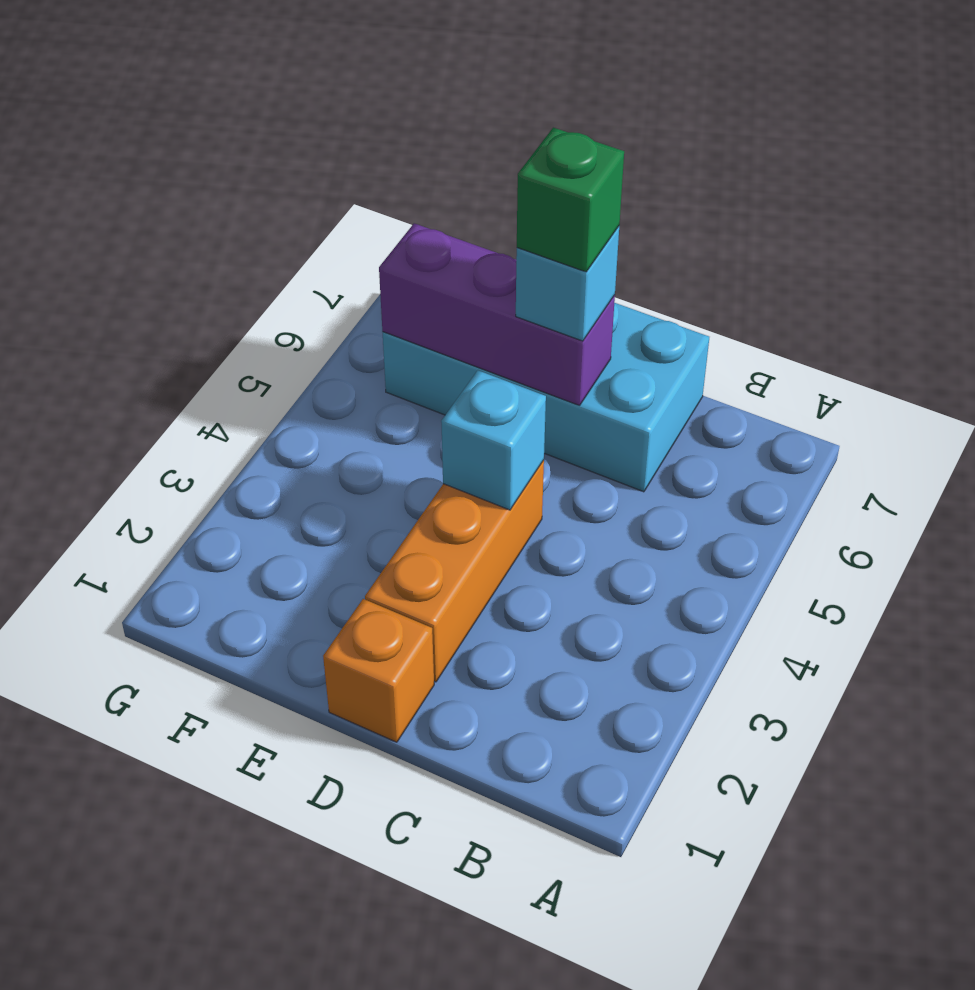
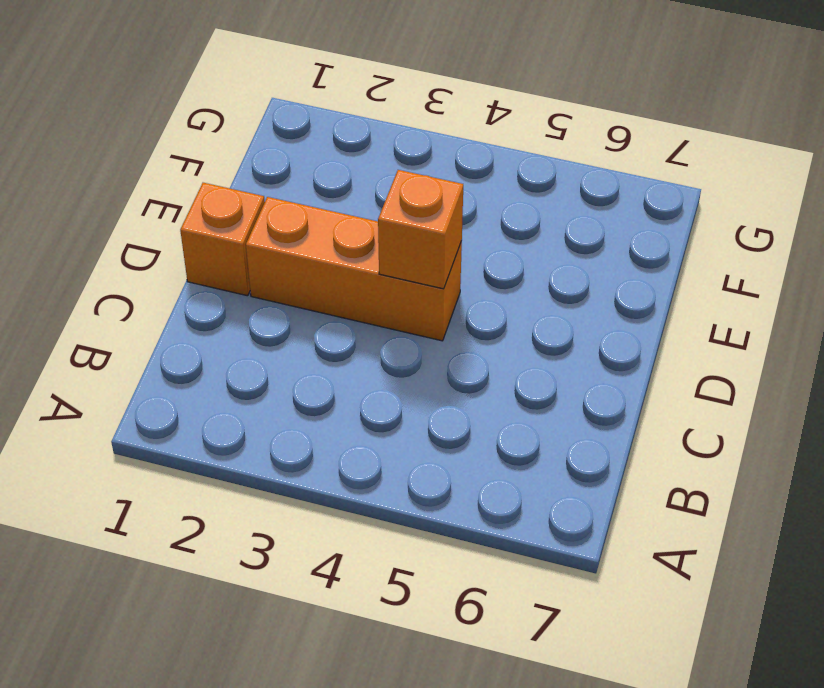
orange brick D4 level 2 -> cyan brick D4 level 2
none -> cyan brick C6:F7 level 1
none -> purple brick D6:F6 level 2

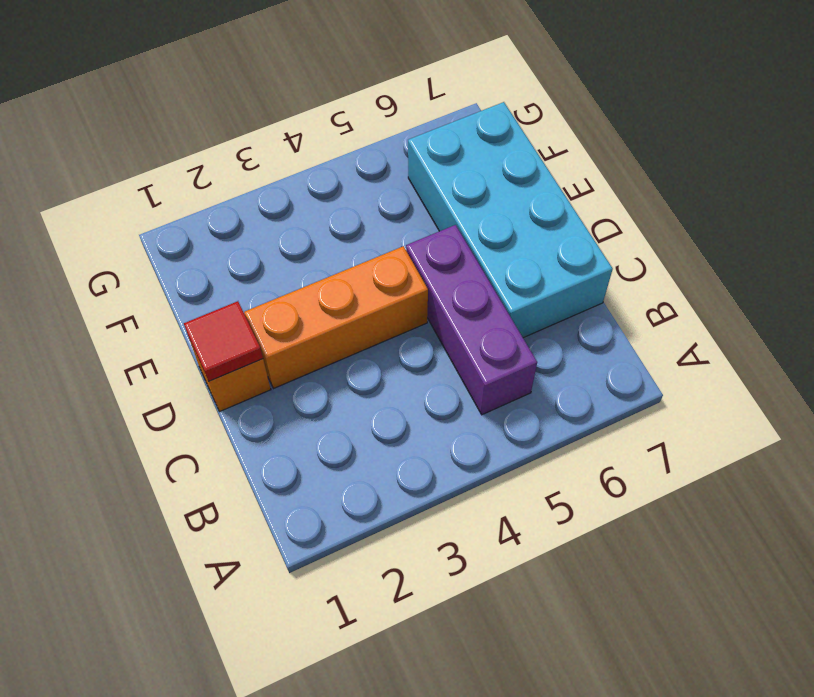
purple brick B5:D5 level 1 -> purple brick D6:F6 level 2
red tile D1 level 2 -> none
none -> cyan brick D4 level 2
none -> cyan brick D6 level 3

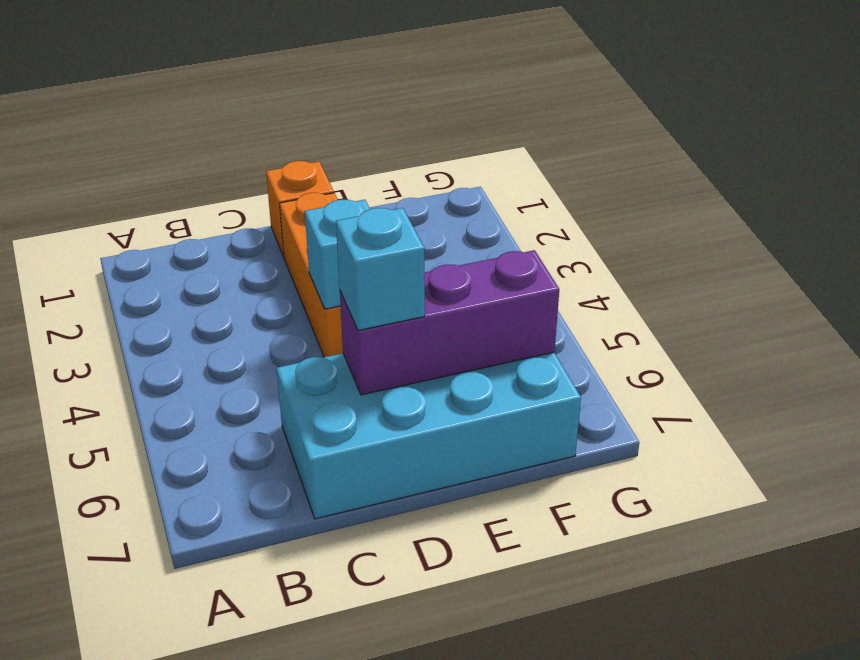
none -> green brick D6 level 4

